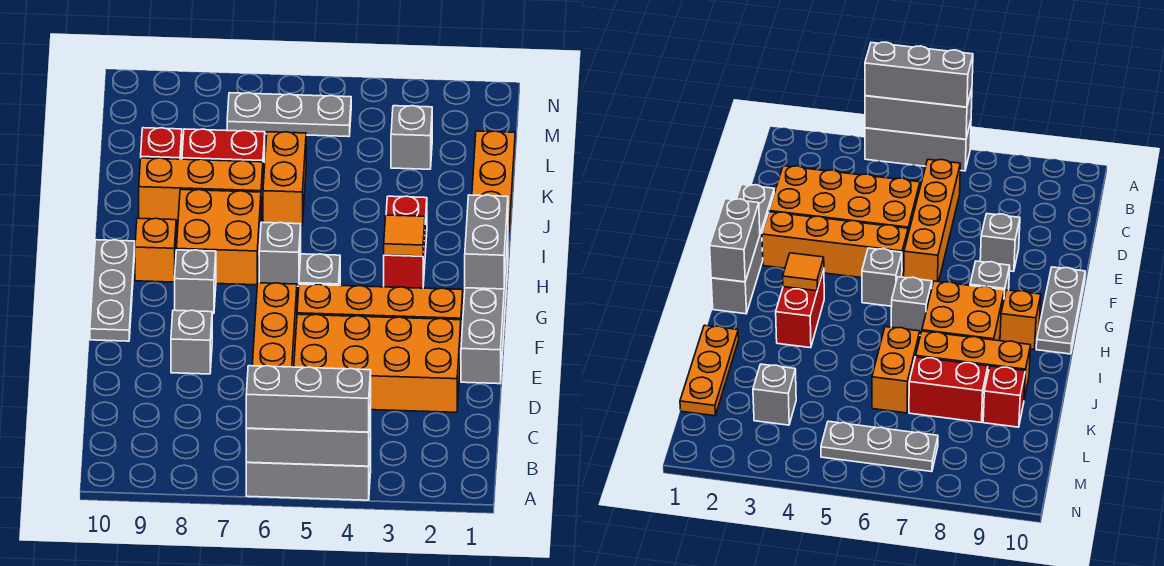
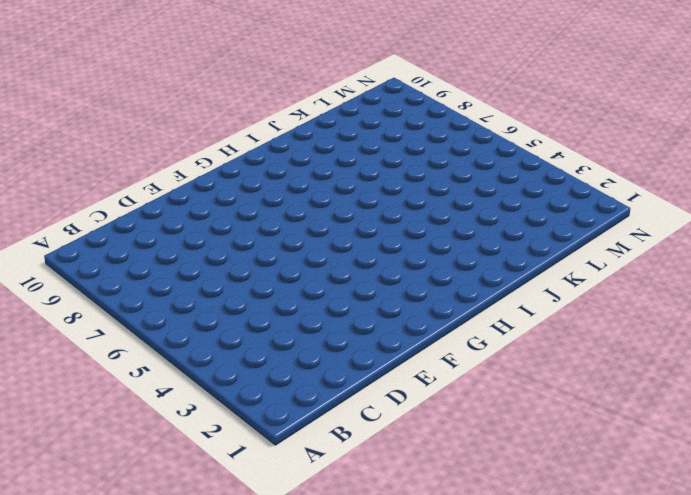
none -> grey brick A4:A6 level 1
none -> orange brick C6:F6 level 1
none -> orange brick D2:E5 level 1

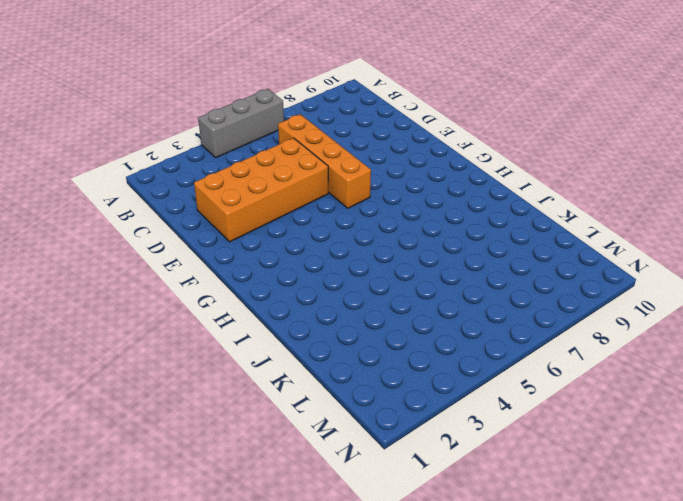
none -> grey brick E1:H1 level 1
none -> grey brick E8 level 1
none -> orange brick F2:F5 level 1

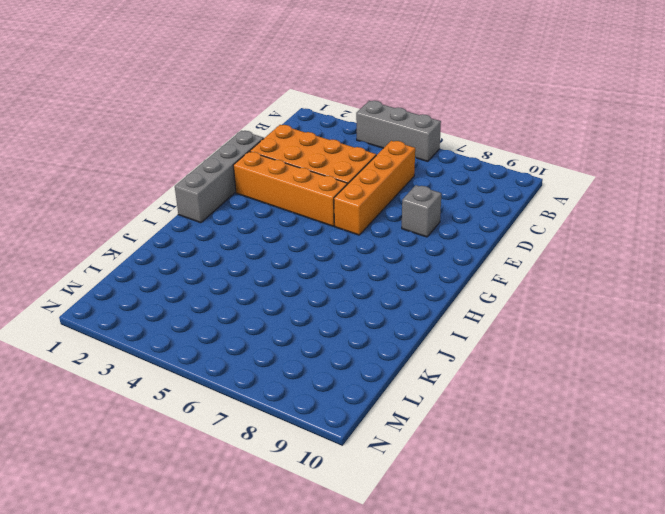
none -> grey plate F10:H10 level 1
none -> grey brick G5 level 1
none -> grey brick G8 level 1

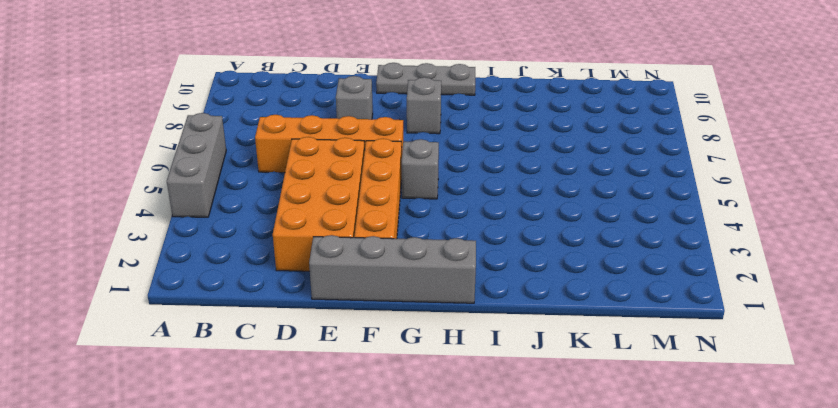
none -> red brick H3:I3 level 1
none -> grey brick H6 level 1
none -> orange brick H7:I8 level 1

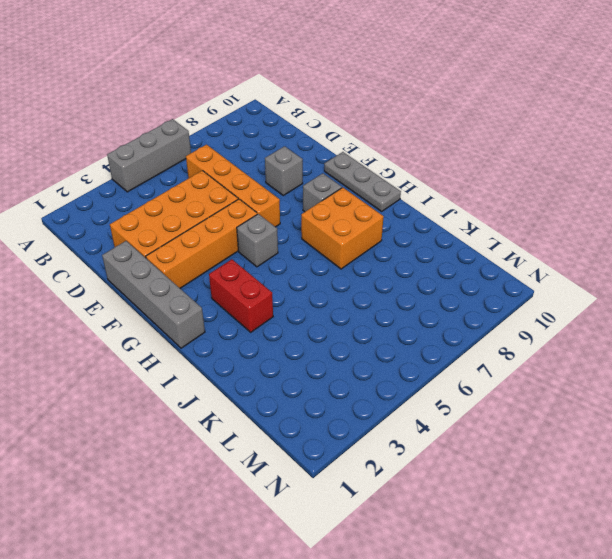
none -> grey brick H6 level 1
none -> orange brick H9 level 1
none -> orange plate J1:L1 level 1

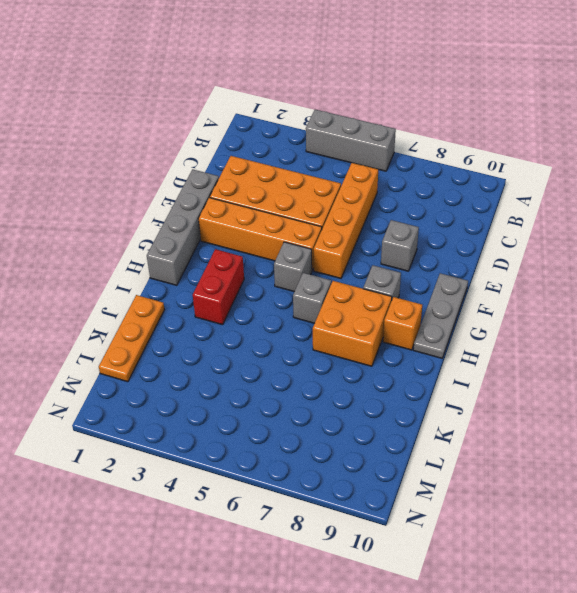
none -> orange brick J6:K6 level 1
none -> orange brick J7:J9 level 1
none -> red brick K7:K8 level 1

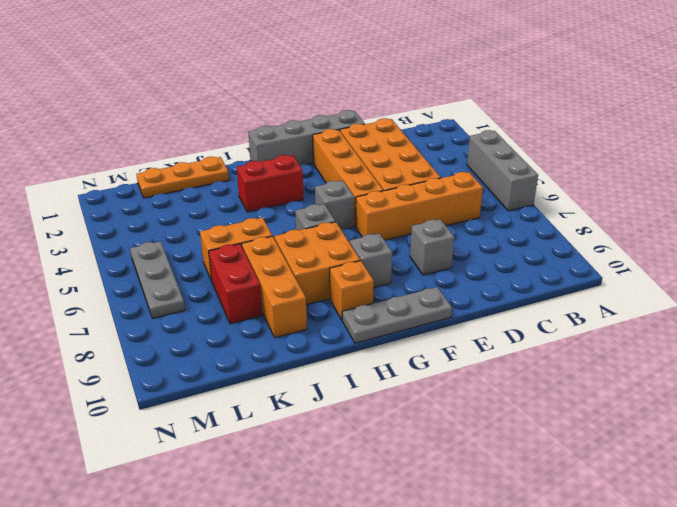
none -> red brick K9 level 1
none -> grey brick L3 level 1
none -> grey brick A4:A6 level 2

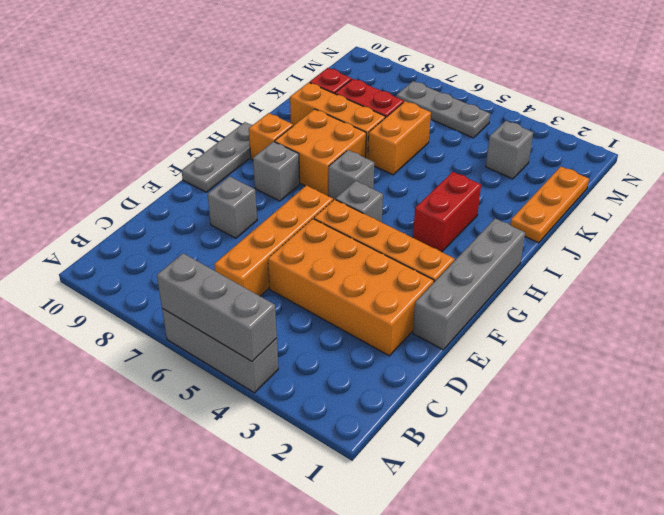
none -> grey brick G1:H1 level 2
none -> orange tile H3 level 2
none -> grey brick A4:A6 level 3

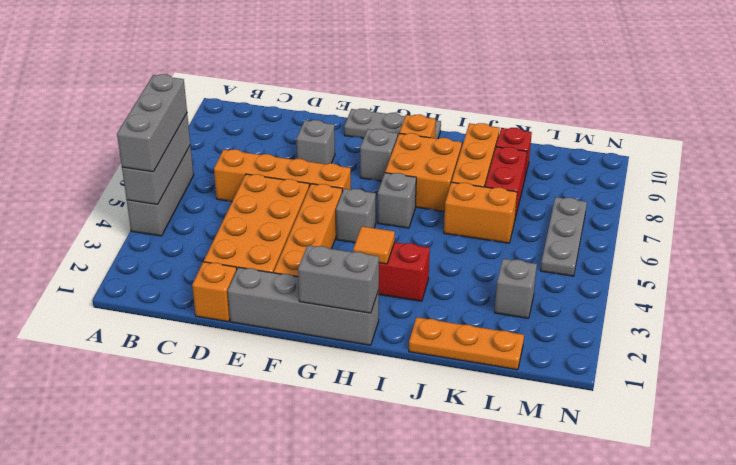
orange brick D1 level 1 -> none

